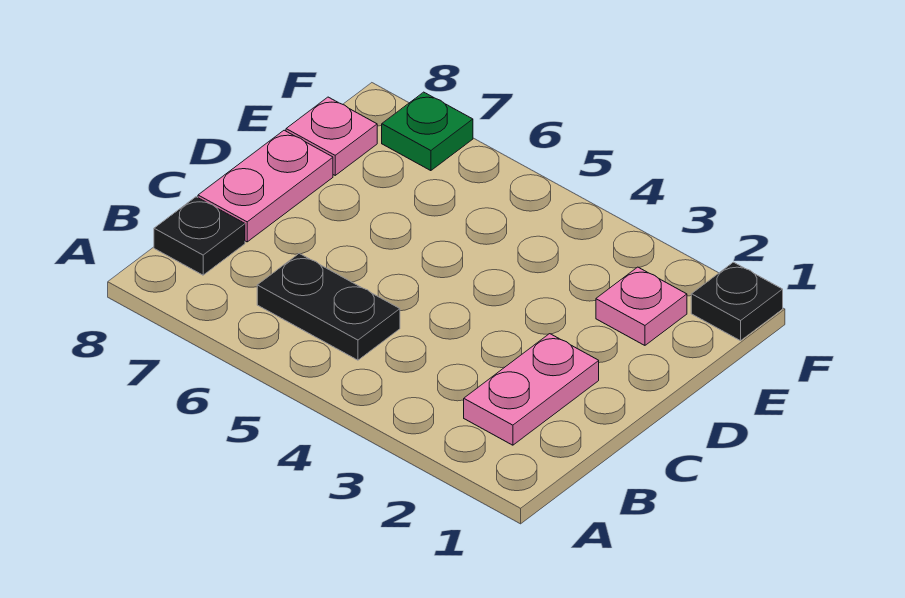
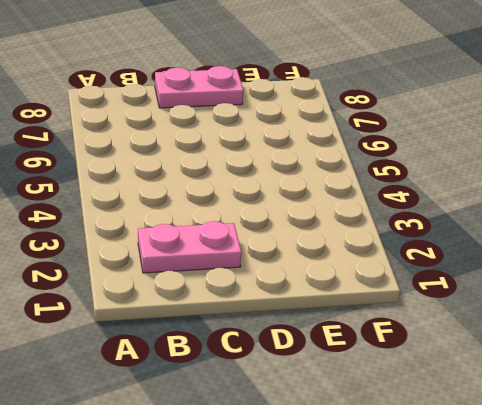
none -> black plate B5:B6 level 1
none -> black plate B8 level 1

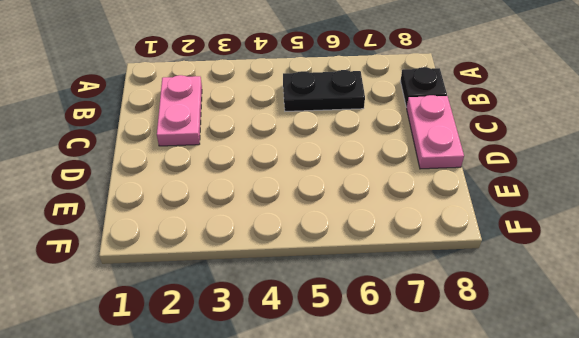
none -> pink plate E2 level 1
none -> pink plate E8 level 1

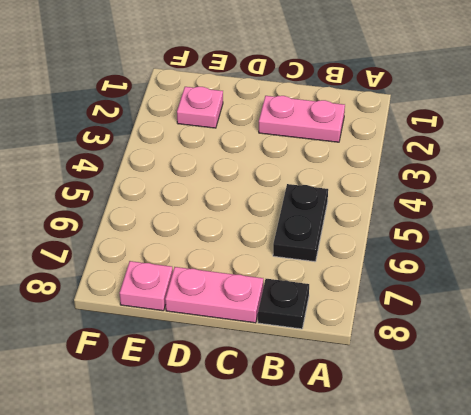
none -> black plate F1 level 1
none -> green plate F7 level 1

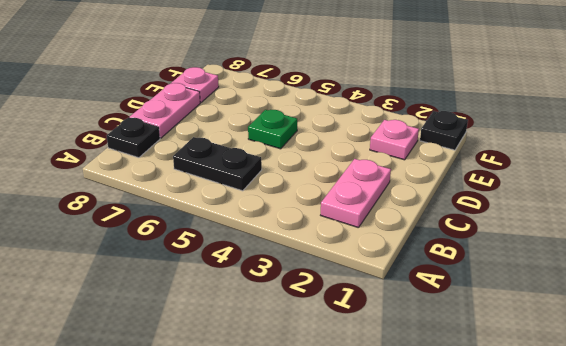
green plate D5 level 1 -> green plate F7 level 1

